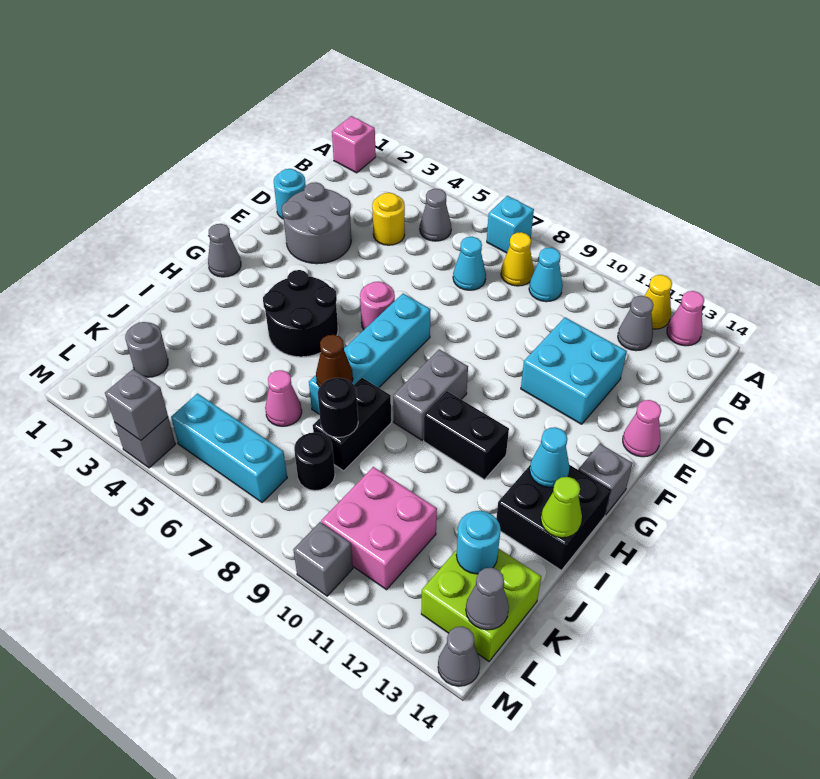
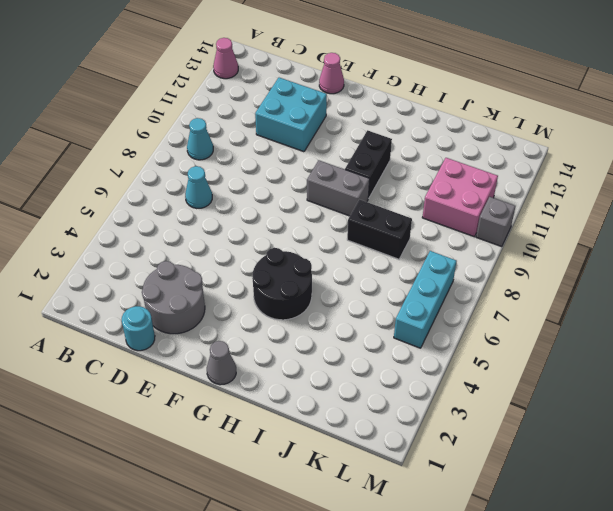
none -> pink brick A1 level 1
none -> cyan brick A7 level 1
none -> yellow cone A12 level 1
none -> grey cone B5 level 1

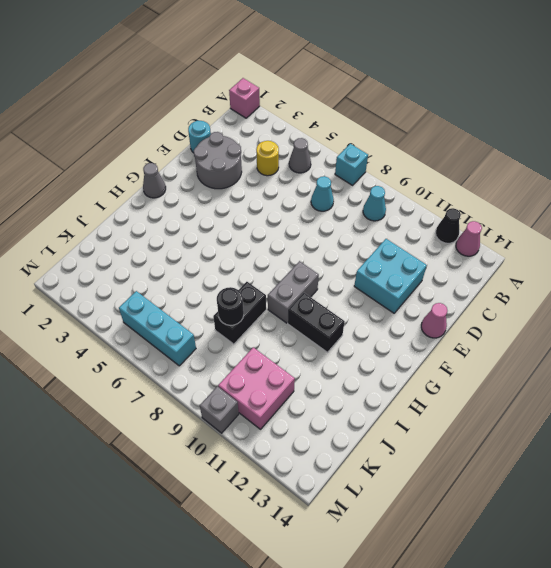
black cone A12 level 1 -> yellow cone A12 level 1
none -> yellow cone B8 level 1
none -> grey cone B12 level 1
none -> pink round brick F6 level 1
none -> cyan brick F7:I7 level 1

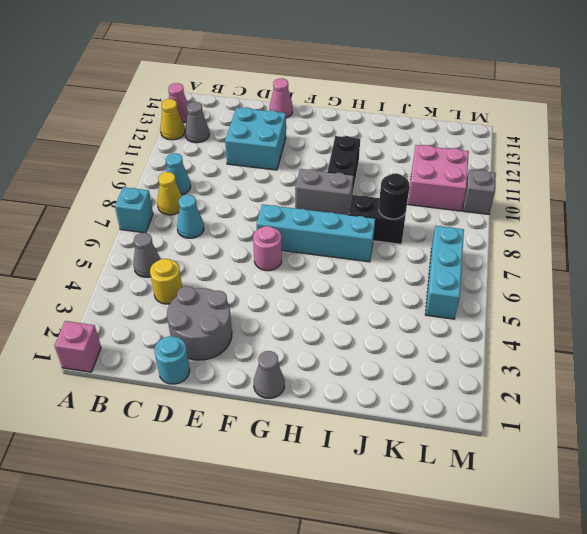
none -> black round brick G4:H5 level 1
none -> grey brick G14 level 1
none -> black brick H13:I14 level 1
none -> pink cone J6 level 1

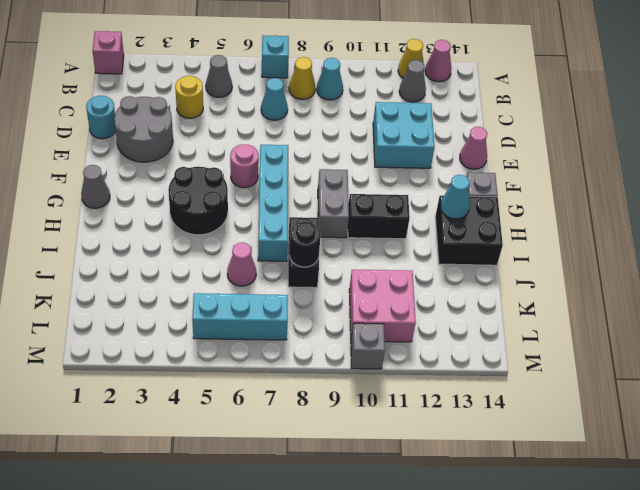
none -> grey round brick K2 level 1
none -> black round brick K8 level 1
none -> lime brick K13:L14 level 1
none -> grey brick M4 level 1

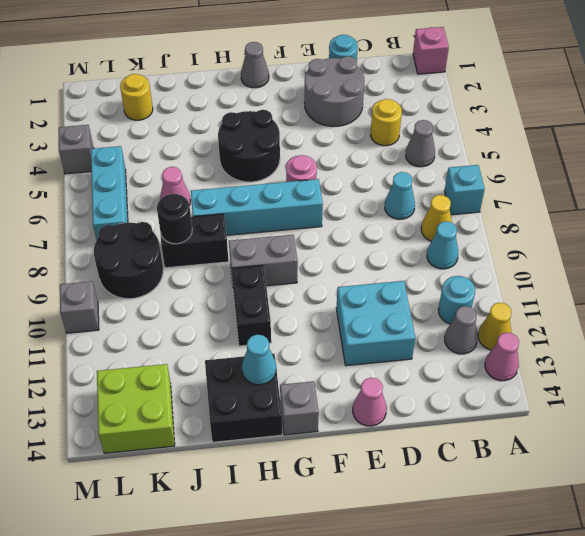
cyan round brick B11 level 1 -> cyan round brick K13 level 2
yellow round brick K2 level 1 -> grey round brick K2 level 1
black round brick K8:L9 level 1 -> black round brick K8 level 1
none -> pink brick K10:L11 level 1
none -> grey cone M14 level 1
none -> brown cone I7 level 2
none -> lime cone I14 level 2

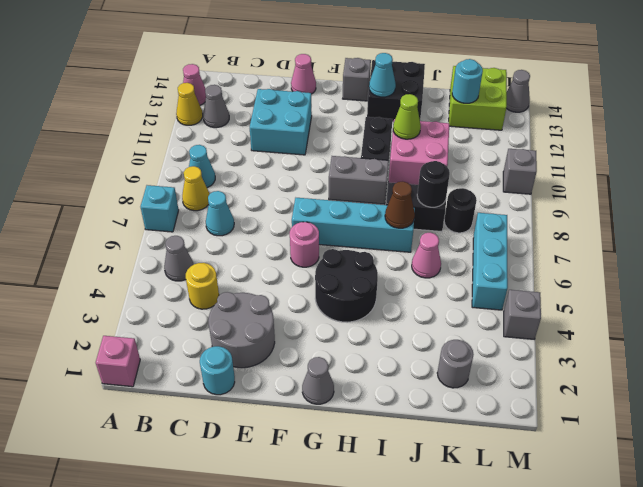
pink brick I10:J11 level 1 -> pink brick K10:L11 level 1
lime cone I11 level 2 -> lime cone I14 level 2
none -> grey cone L14 level 2
none -> grey brick M4 level 2

